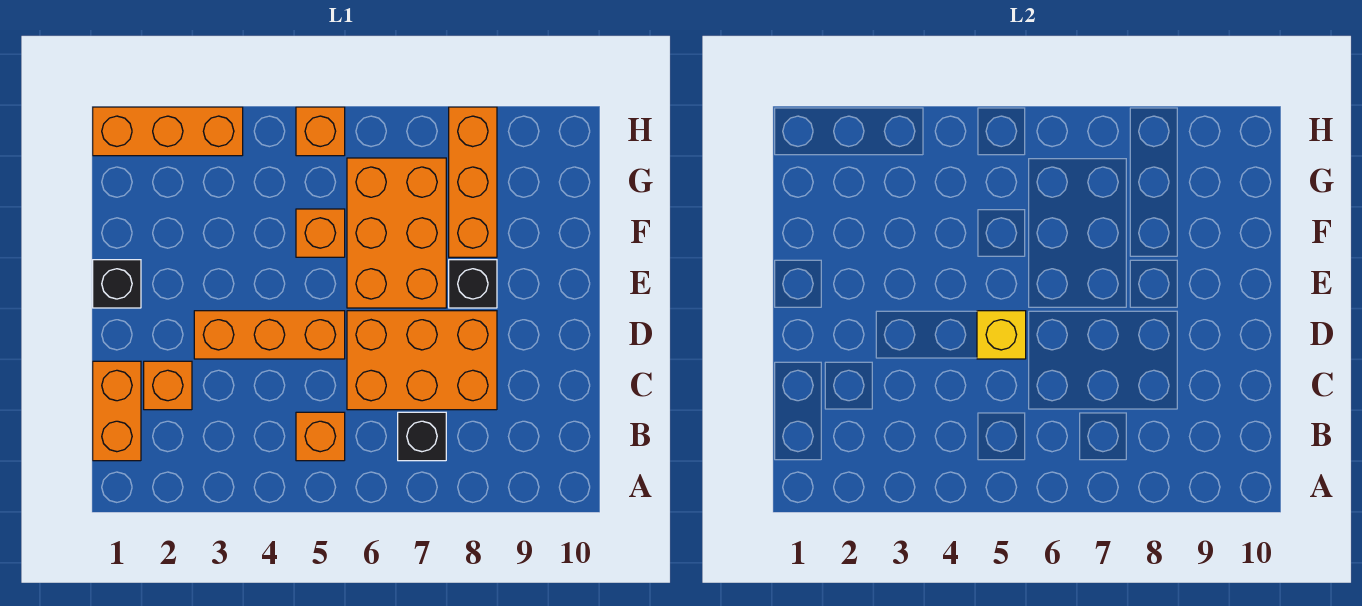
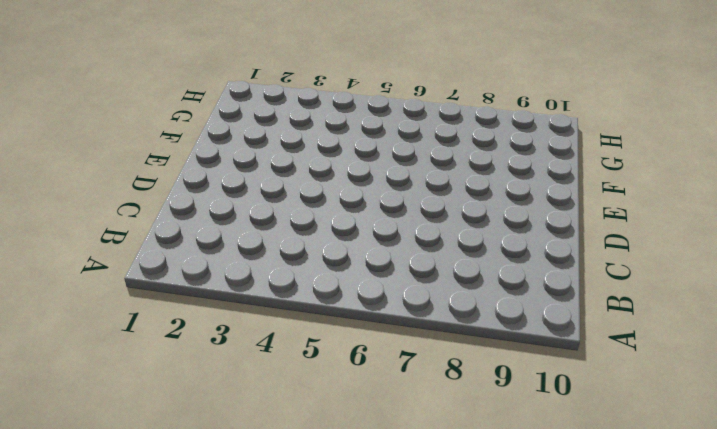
none -> orange brick B1:C1 level 1
none -> orange brick B5 level 1
none -> black brick B7 level 1

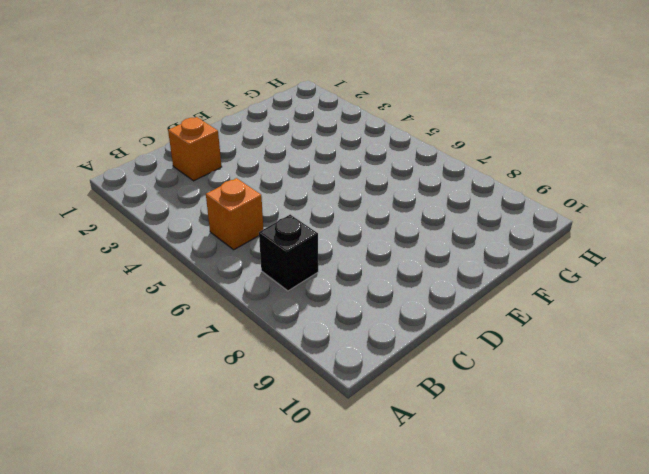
none -> orange brick B1:C1 level 1
none -> orange brick C6:D8 level 1
none -> orange brick D3:D5 level 1

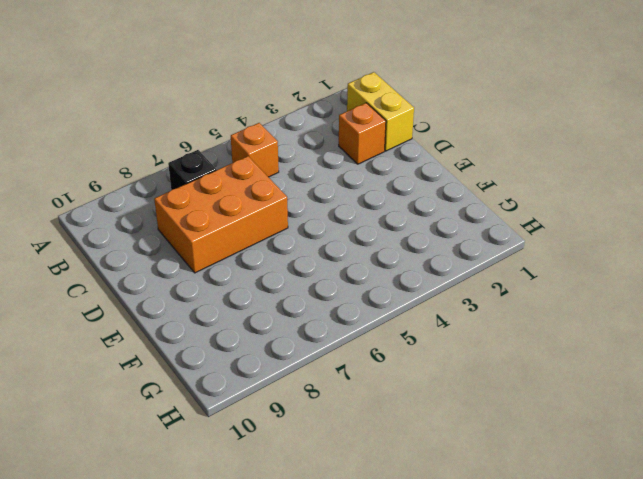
yellow brick B1:C1 level 1 -> orange brick B1:C1 level 1
none -> orange brick D3:D5 level 1
none -> black brick E1 level 1
none -> orange brick E6:G7 level 1

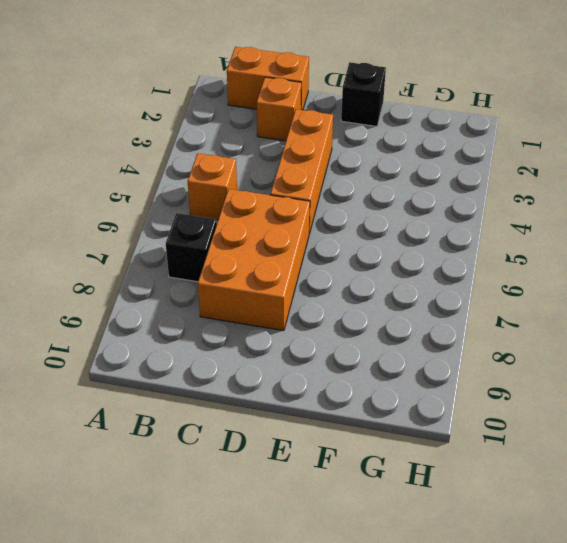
none -> orange brick E6:G7 level 1
none -> black brick E8 level 1
none -> orange brick F5 level 1

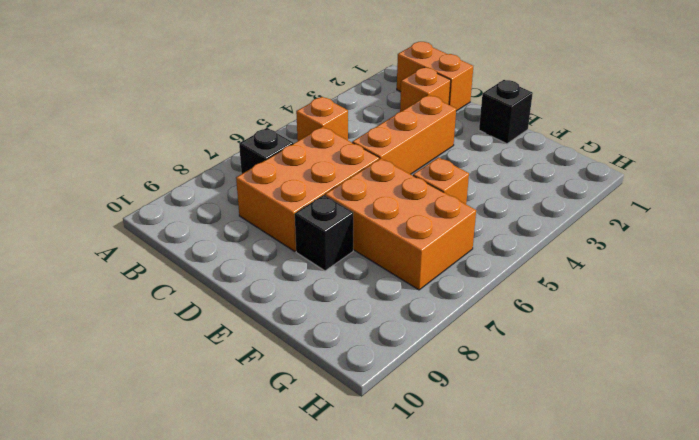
none -> orange brick F8:H8 level 1
none -> orange brick H1:H3 level 1
none -> orange brick H5 level 1

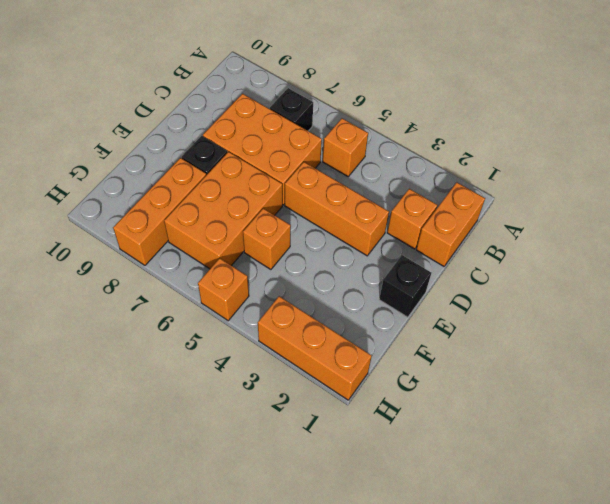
none -> yellow brick D5 level 2

